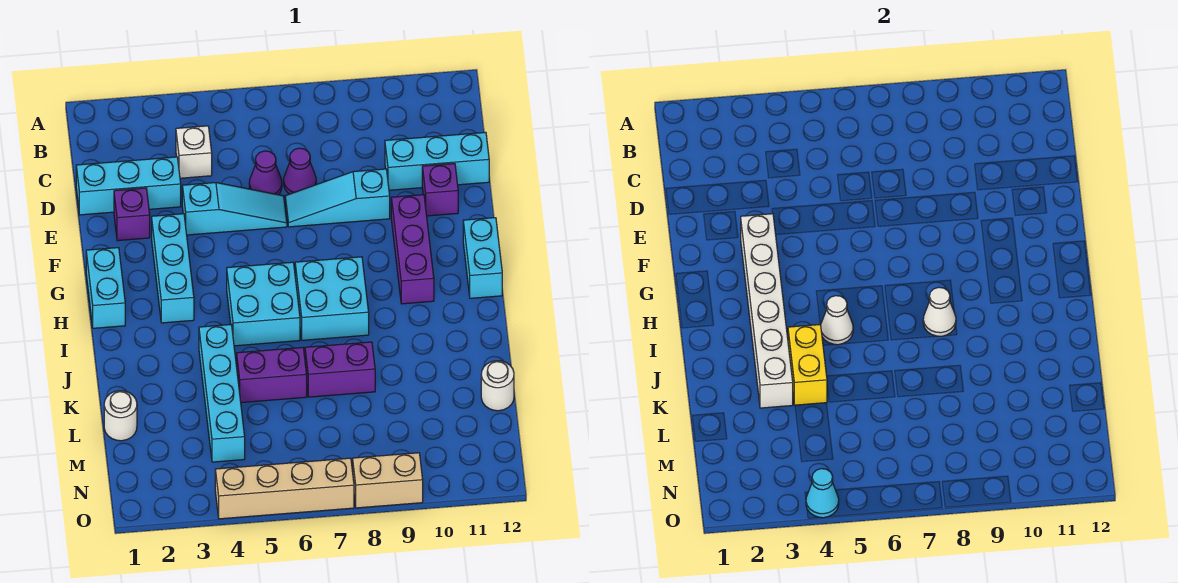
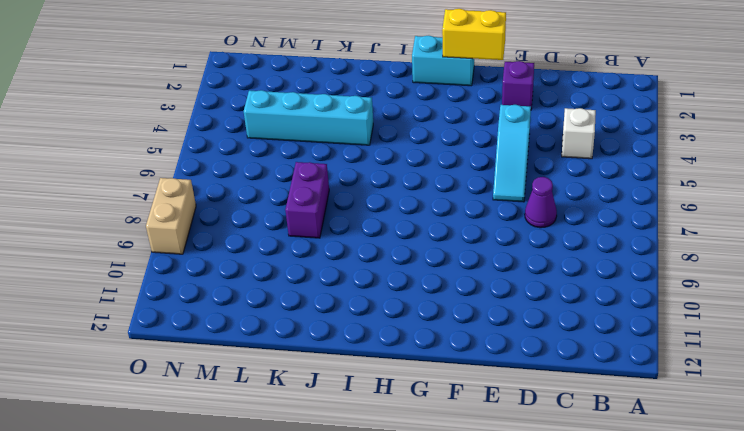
yellow brick F1:G1 level 2 -> yellow brick J4:K4 level 2
none -> cyan brick D1:D3 level 1
none -> purple cone D6 level 1
none -> cyan brick D10:D12 level 1

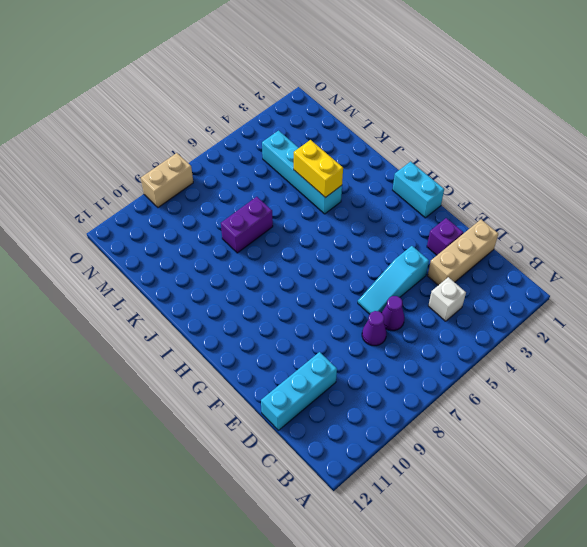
tan brick D1:D3 level 1 -> cyan brick D1:D3 level 1
none -> cyan slope E7:E9 level 1 top 9
none -> purple brick E11 level 1
none -> cyan brick F3:H3 level 1

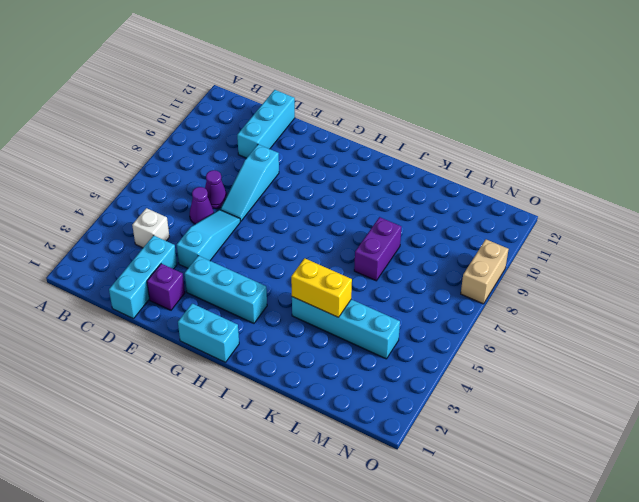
none -> purple brick E11 level 1
none -> purple brick F10:H10 level 1
none -> cyan brick G12:H12 level 1

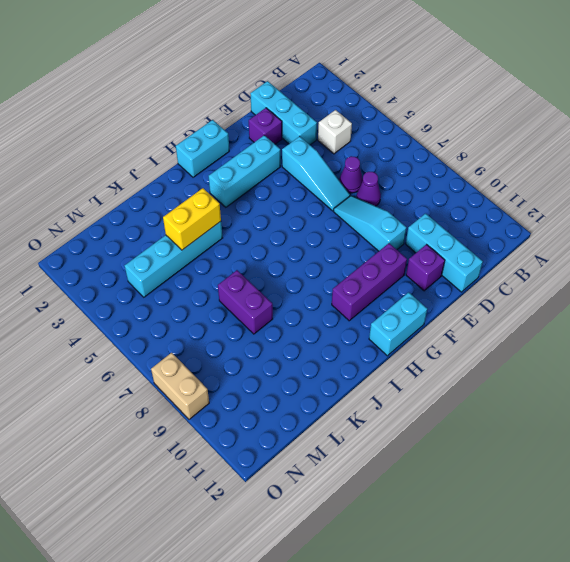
none -> cyan brick H5:I6 level 1
none -> cyan brick H7:I8 level 1
none -> purple brick K5:K6 level 1

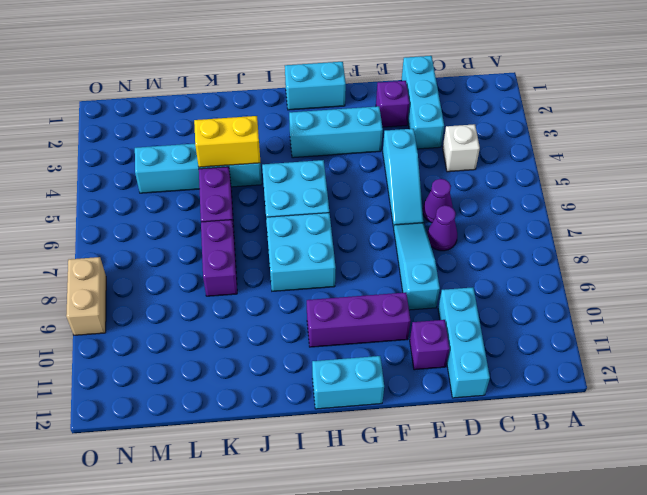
none -> white round brick L1 level 1
none -> white round brick L12 level 1
none -> tan brick O4:O7 level 1

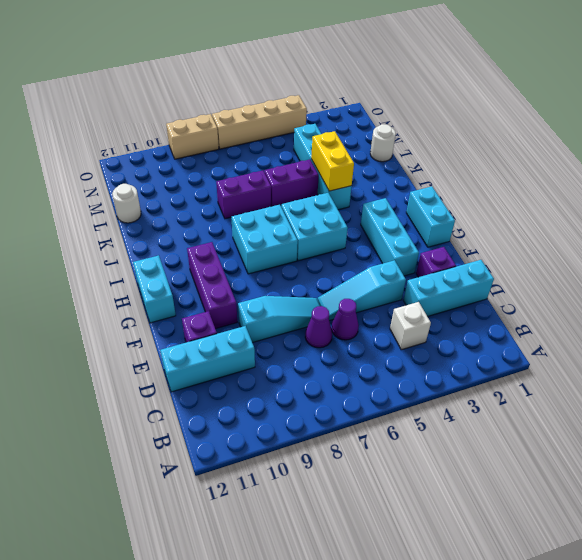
none -> white brick F3:K3 level 2
none -> white cone I5 level 2
none -> white cone I8 level 2

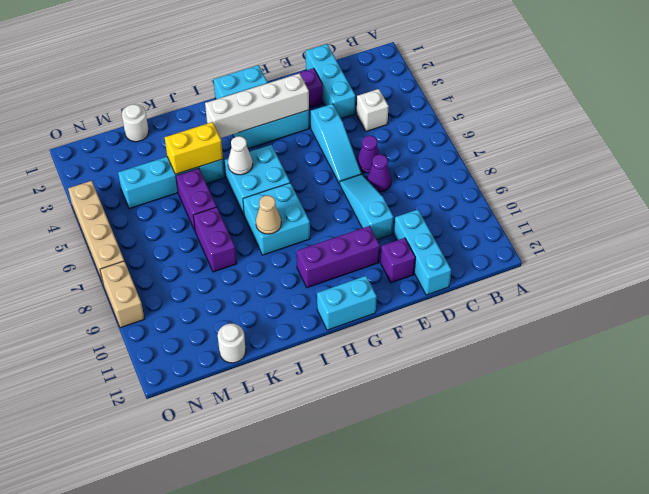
white brick F3:I3 level 2 -> white brick F3:K3 level 2
tan cone I8 level 2 -> white cone I8 level 2
none -> cyan cone O4 level 2

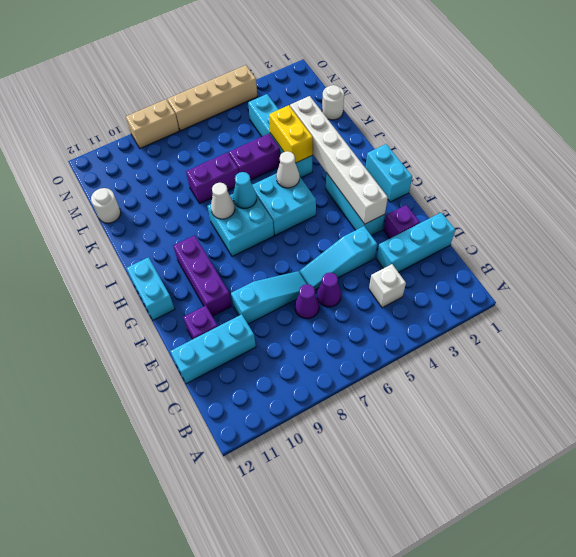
cyan cone I7 level 2 -> cyan cone O4 level 2

